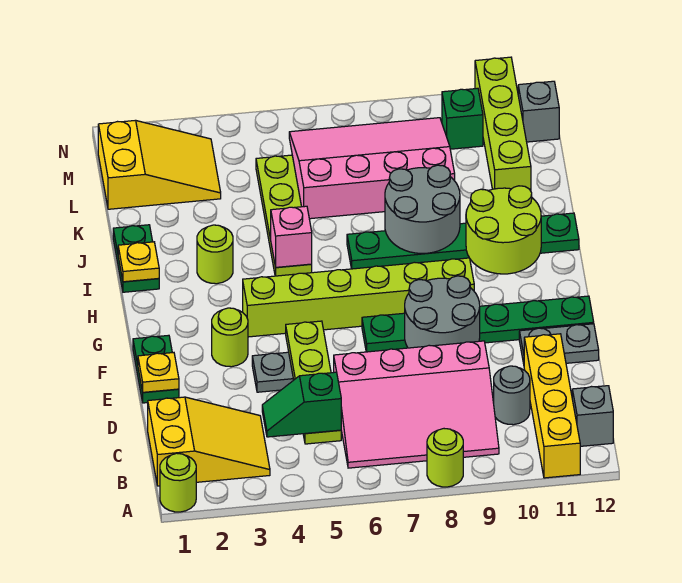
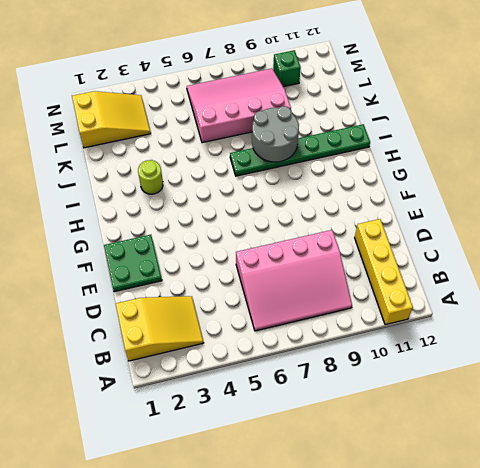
green plate E1:F2 level 1 -> green plate E1:F1 level 1
none -> lime round brick A1 level 1
none -> lime round brick A8 level 1
none -> grey brick B12 level 1
none -> lime plate C5:F5 level 1

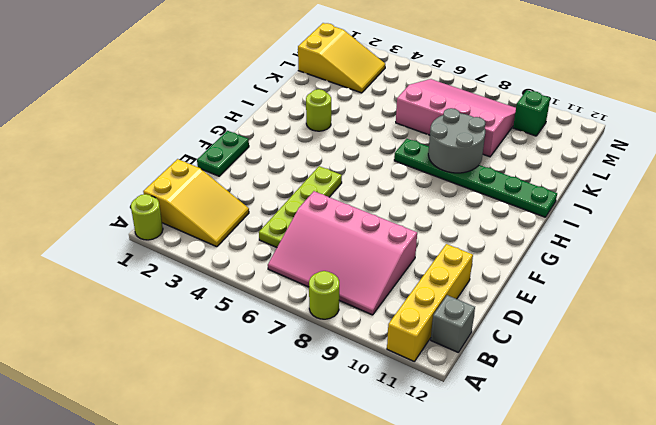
none -> grey round brick C10 level 1
none -> grey plate E4 level 1
none -> grey plate E11:E12 level 1
none -> lime round brick F3 level 1

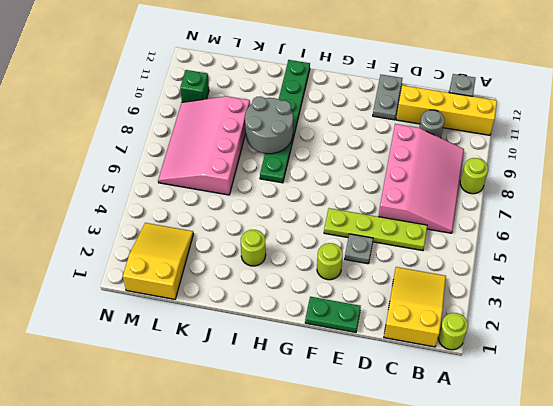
none -> green plate F7:F12 level 1
none -> lime brick G4:G9 level 1
none -> green plate I1:J1 level 1
none -> lime plate I5:L5 level 1

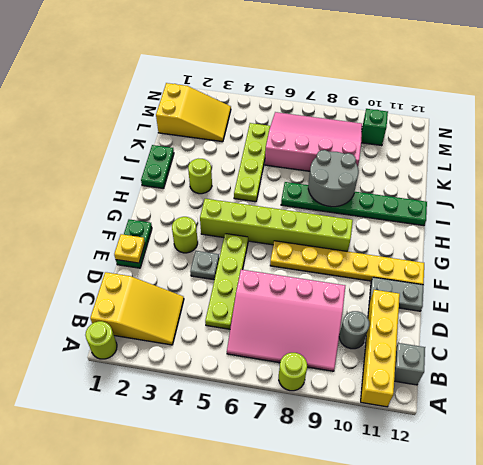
yellow plate F7:F12 level 1 -> green plate F7:F12 level 1
none -> lime brick K11:N11 level 1
none -> grey brick M12 level 1
none -> green slope C4:C5 level 2 top 5
none -> grey round brick E8:F9 level 2

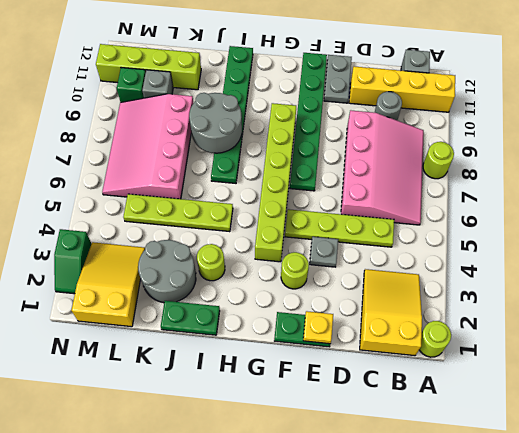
grey round brick J2:K3 level 1 -> grey round brick E8:F9 level 2
grey brick L10 level 1 -> grey brick M12 level 1
green slope N2:N3 level 1 top 3 -> green slope C4:C5 level 2 top 5
none -> lime round brick H10:I11 level 2
none -> yellow plate I1 level 2
none -> pink brick I5 level 2

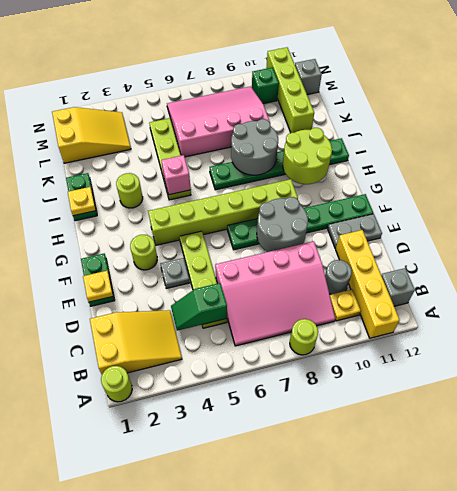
yellow plate B10 level 1 -> none

